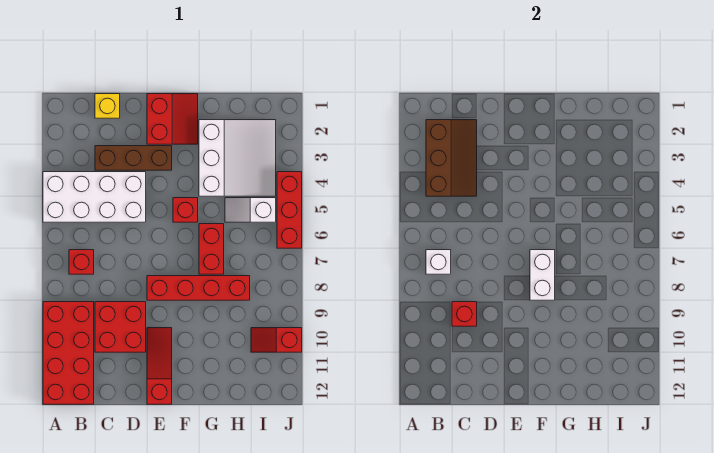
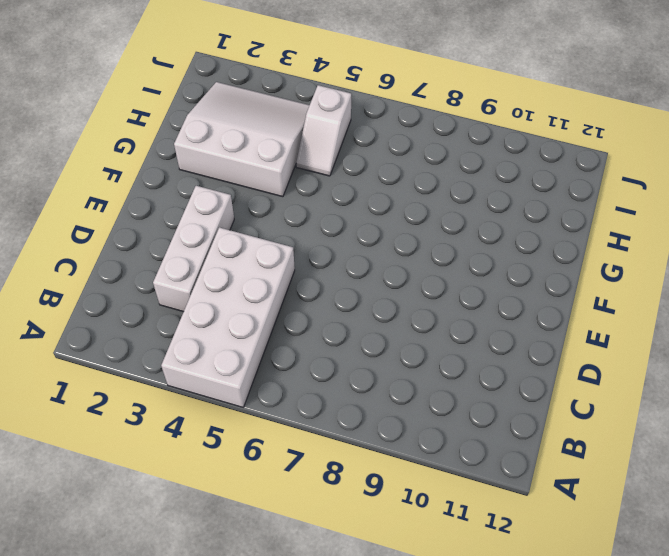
white brick C3:E3 level 1 -> brown brick C3:E3 level 1
none -> red brick A9:B12 level 1
none -> red brick B7 level 1
none -> yellow brick C1 level 1

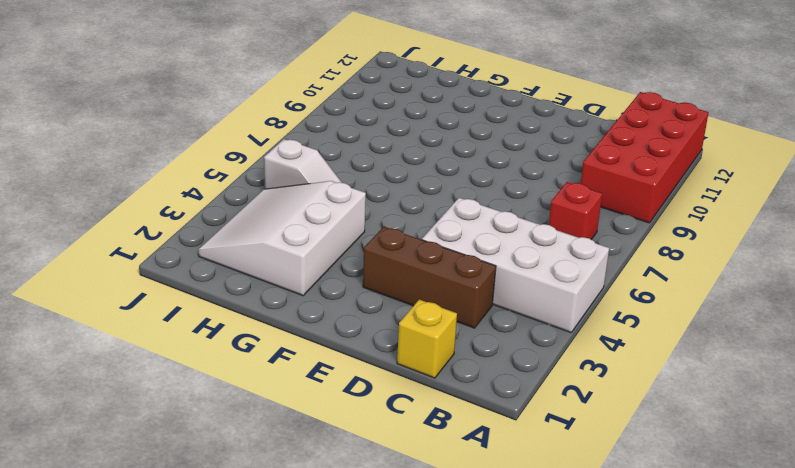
none -> red brick C9:D10 level 1
none -> red slope E1:F2 level 1 top E
none -> red brick E8:H8 level 1

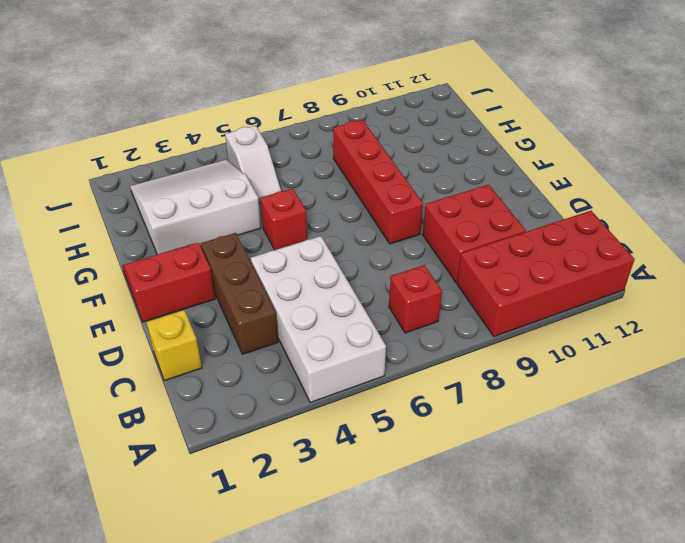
none -> red slope E10:E12 level 1 top 12
none -> red brick G6:G7 level 1
none -> red slope I10:J10 level 1 top J

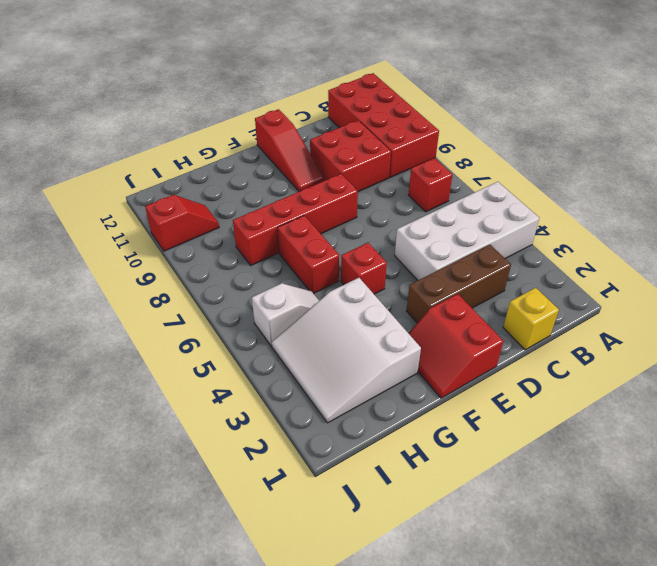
none -> red brick J4:J6 level 1
none -> brown slope B2:C4 level 2 top B
none -> white brick B7 level 2

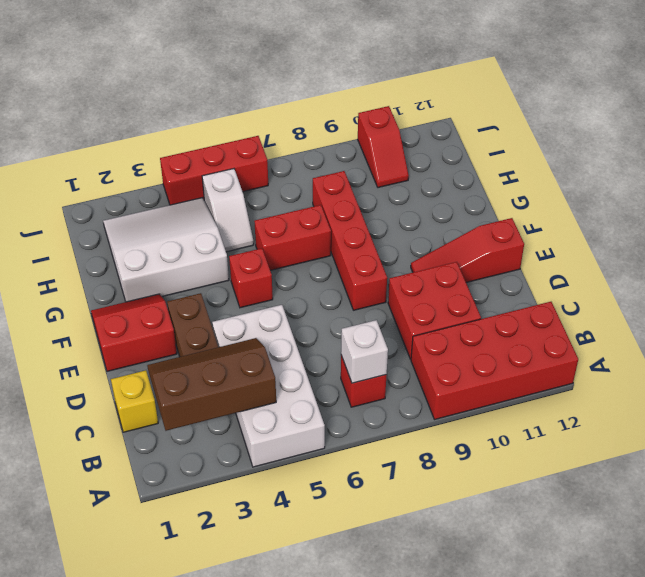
none -> red brick C9 level 2
none -> white brick F7:F8 level 2

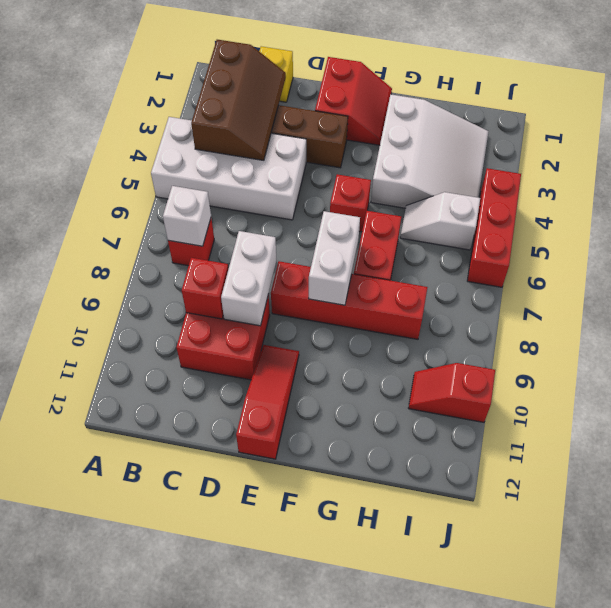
white brick D8:D9 level 2 -> none
none -> red brick A9:B12 level 1

